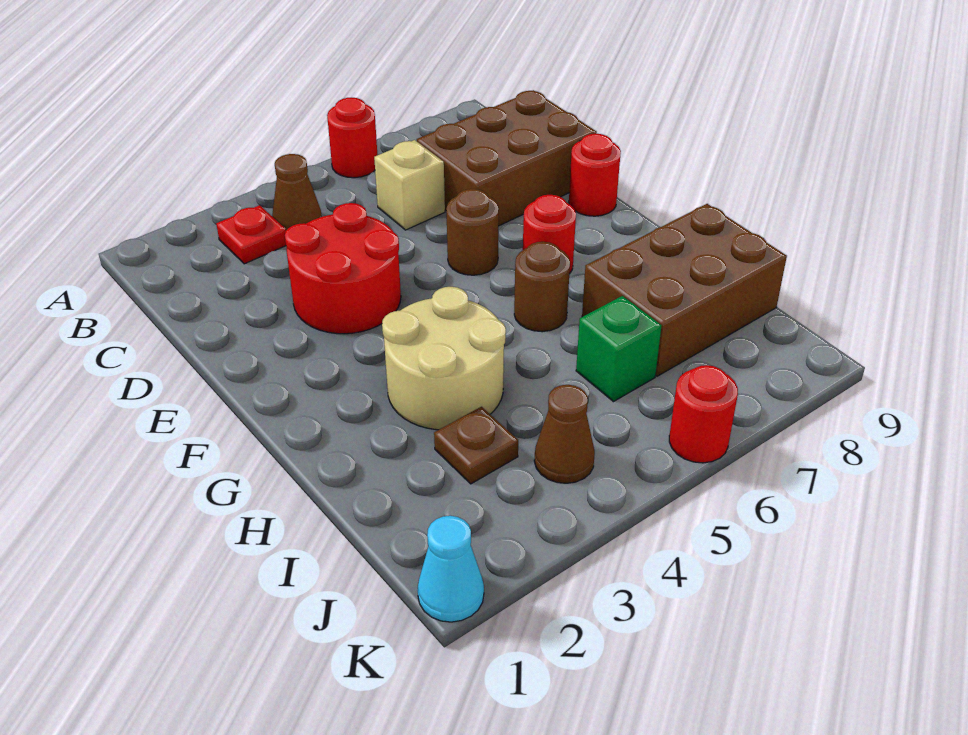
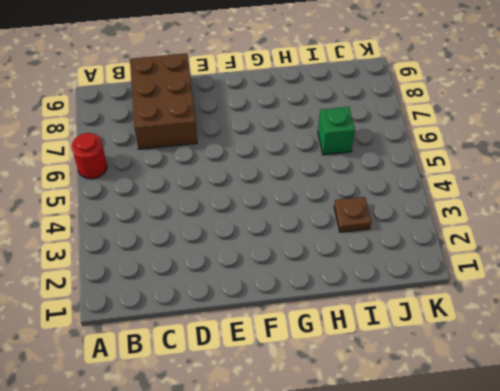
none -> red plate B3 level 1
none -> brown cone B4 level 1
none -> tan brick C6 level 1

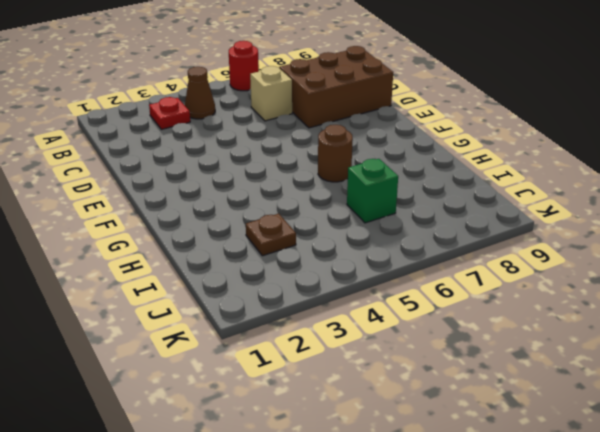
none -> red round brick D3:E4 level 1
none -> brown round brick E6 level 1
none -> red round brick E9 level 1

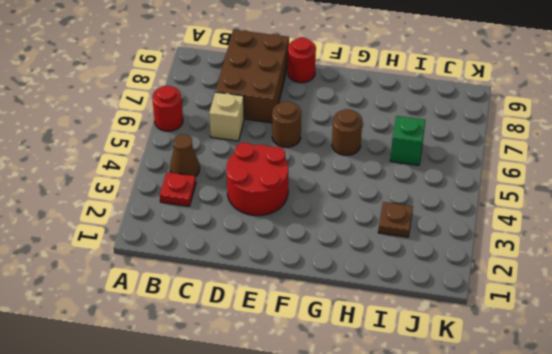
none -> red round brick F7 level 1
none -> tan round brick G3:H4 level 1
none -> brown brick H7:I9 level 1

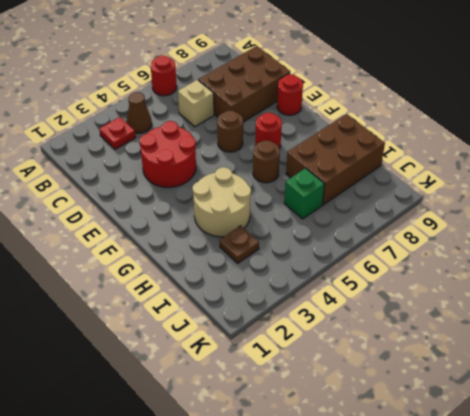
none -> brown cone J4 level 1
none -> cyan cone K1 level 1
none -> red round brick K6 level 1

